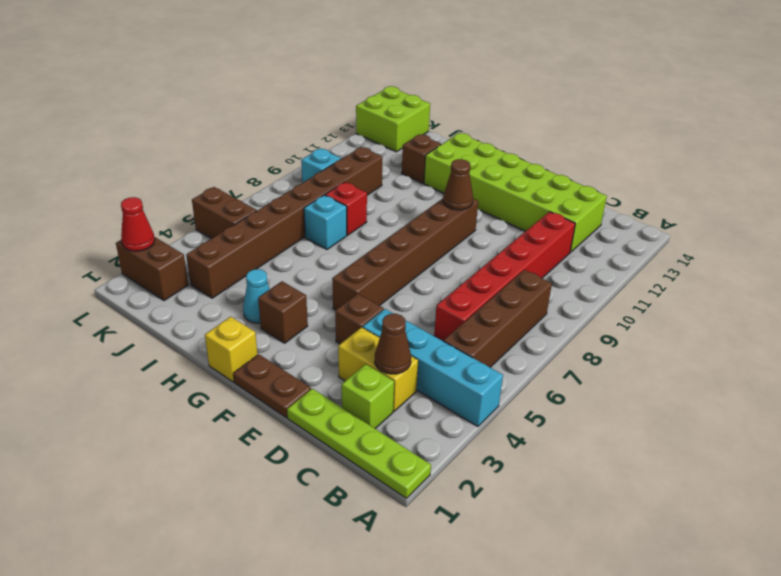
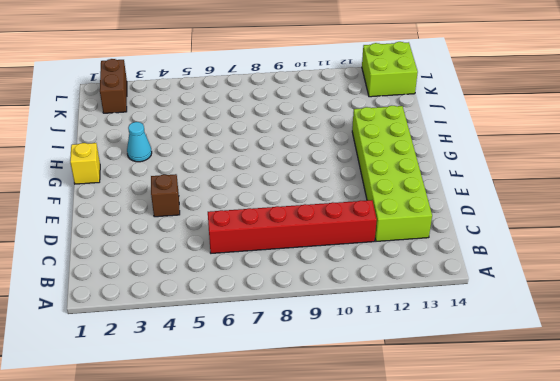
none -> lime plate A1:D1 level 1
none -> cyan brick A4:D4 level 1
none -> brown brick B5:B8 level 1

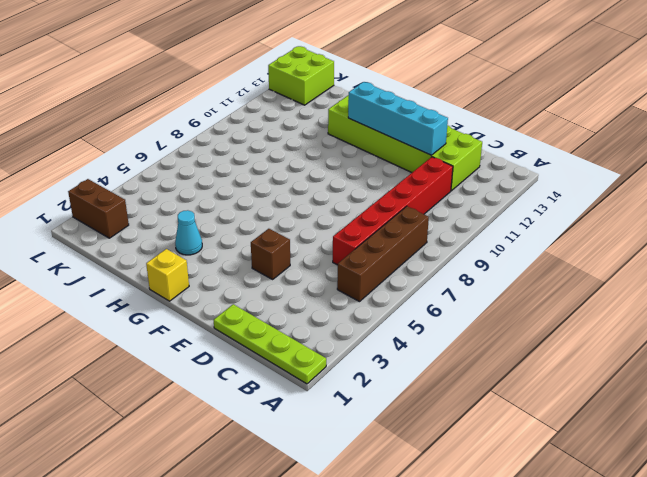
cyan brick D12:G12 level 2 -> cyan brick A4:D4 level 1
none -> lime brick C2 level 1
none -> yellow brick C3:D3 level 1
none -> brown plate E1:F1 level 1

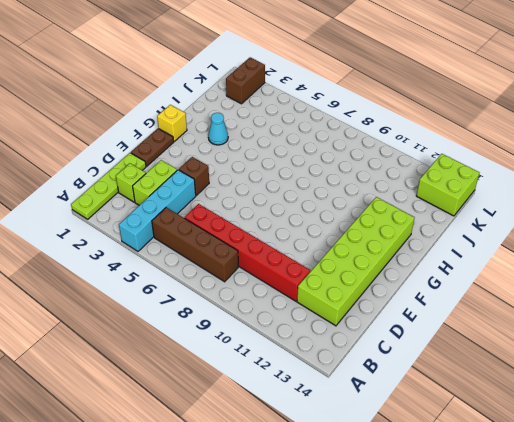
lime brick C3:D3 level 1 -> yellow brick C3:D3 level 1
none -> brown brick F5:F10 level 1
none -> brown brick G3 level 1
none -> cyan brick I7 level 1

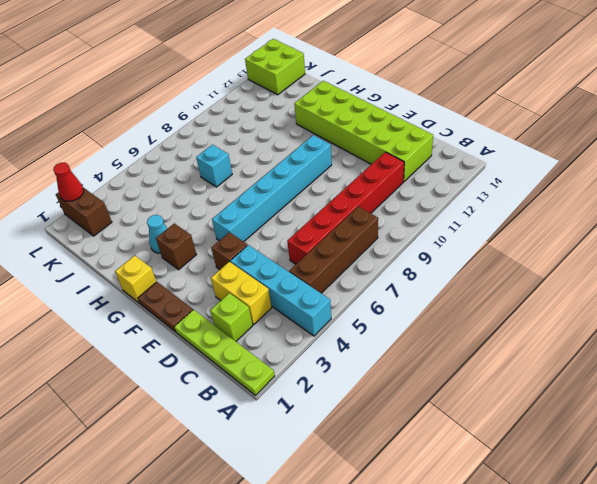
cyan brick F5:F10 level 1 -> brown brick F5:F10 level 1
none -> red brick I8 level 1
none -> brown brick I12 level 1
none -> brown brick J3:J10 level 1

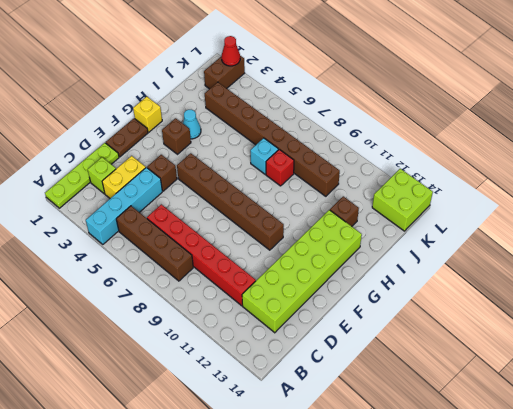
none -> brown brick K5:L5 level 1
none -> cyan brick K9 level 1
none -> brown cone C3 level 2

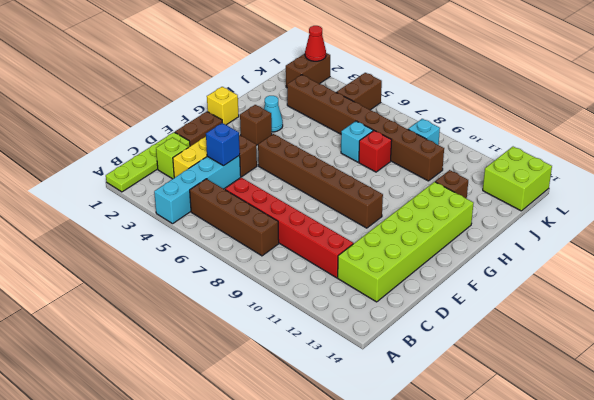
blue brick D4 level 2 -> none
none -> brown cone C3 level 2
none -> brown cone F10 level 2

